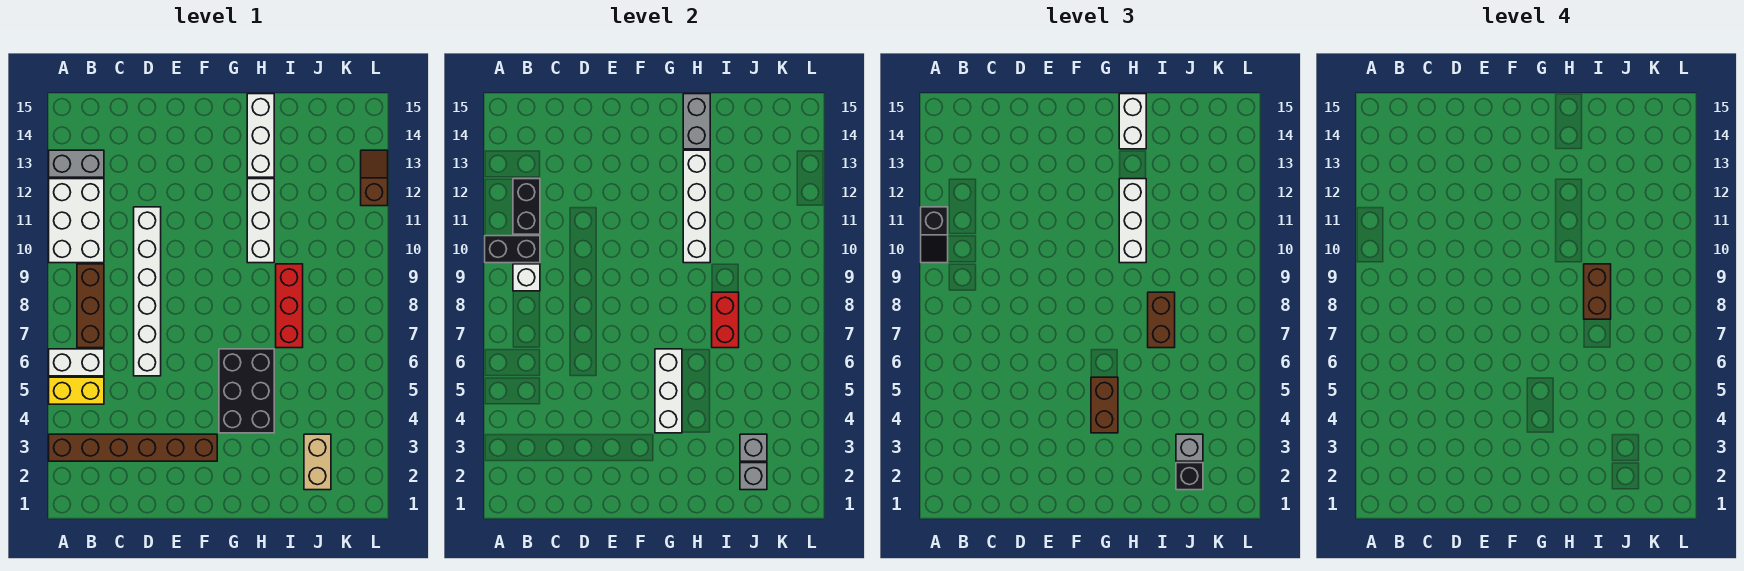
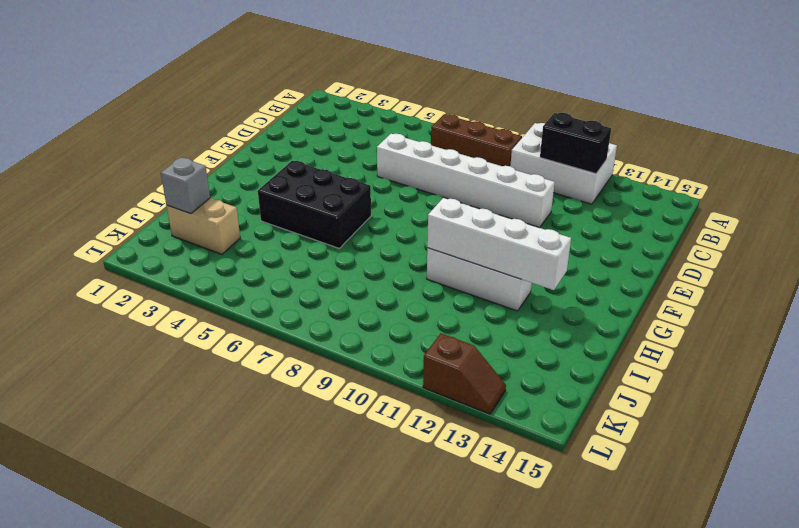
none -> brown brick A3:F3 level 1
none -> yellow brick A5:B5 level 1
none -> white brick A6:B6 level 1
none -> grey brick A13:B13 level 1

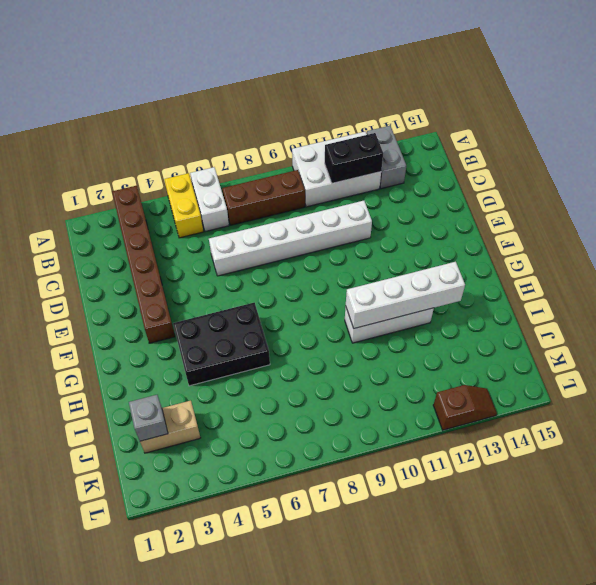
none -> white brick H13:H15 level 1
none -> red brick I7:I9 level 1
none -> black brick A10:B10 level 2
none -> white brick B9 level 2

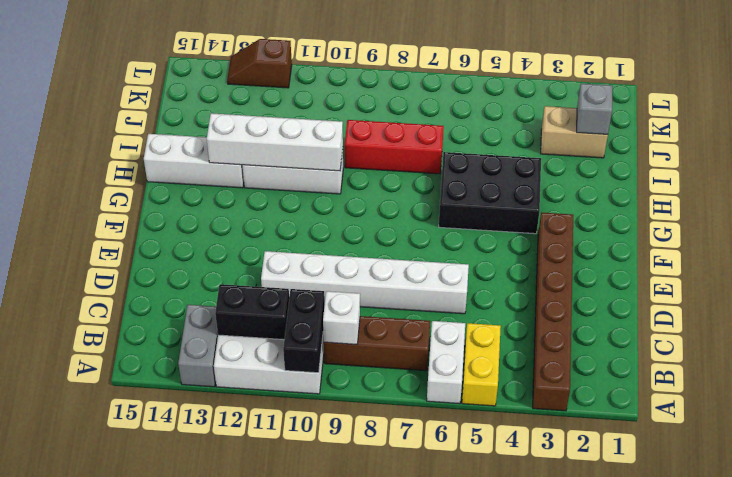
none -> white brick G4:G6 level 2
none -> grey brick H14:H15 level 2
none -> red brick I7:I8 level 2
none -> grey brick J3 level 2

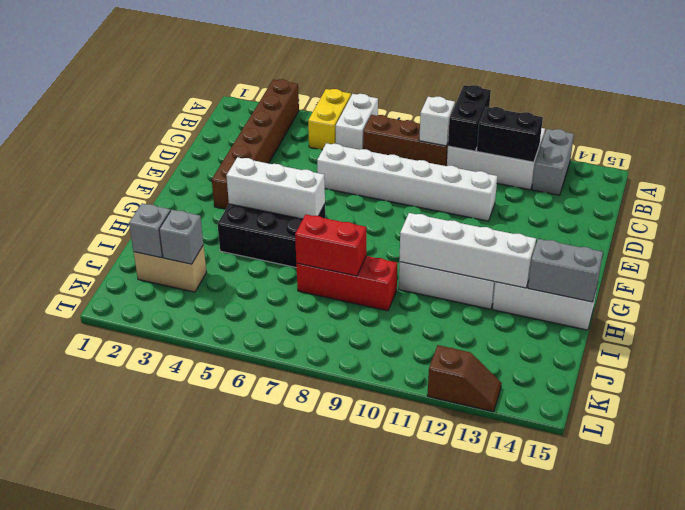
none -> black slope A10:A11 level 3 top 11
none -> brown brick G4:G5 level 3
none -> white brick H10:H12 level 3
none -> white brick H14:H15 level 3

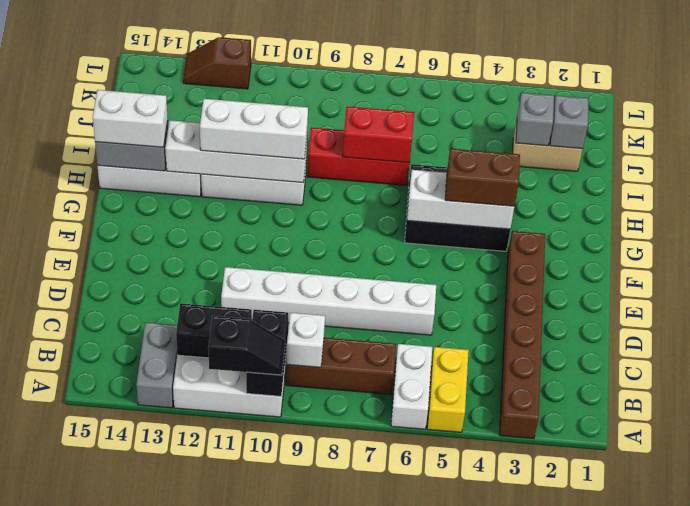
none -> brown brick I7:I8 level 3
none -> black brick J2 level 3
none -> grey brick J3 level 3
none -> brown brick I8:I9 level 4

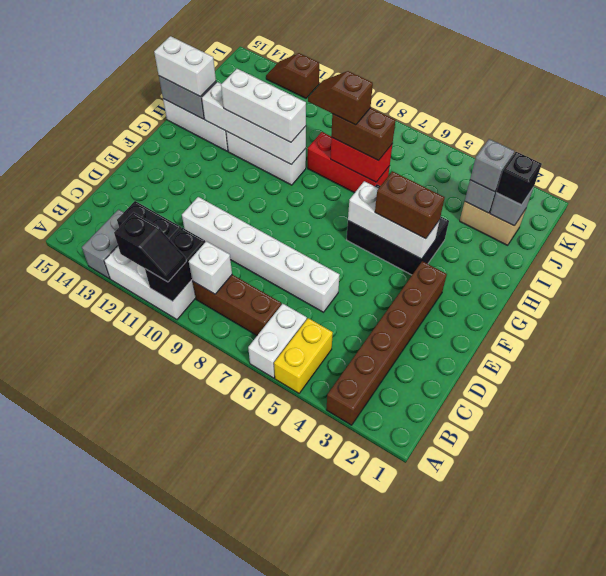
brown slope I8:I9 level 4 top 8 -> brown brick I8:I9 level 4

